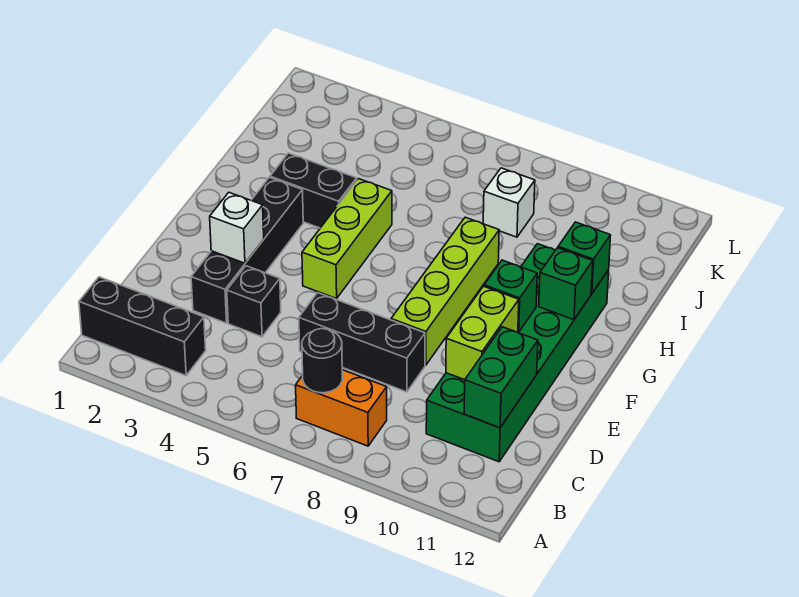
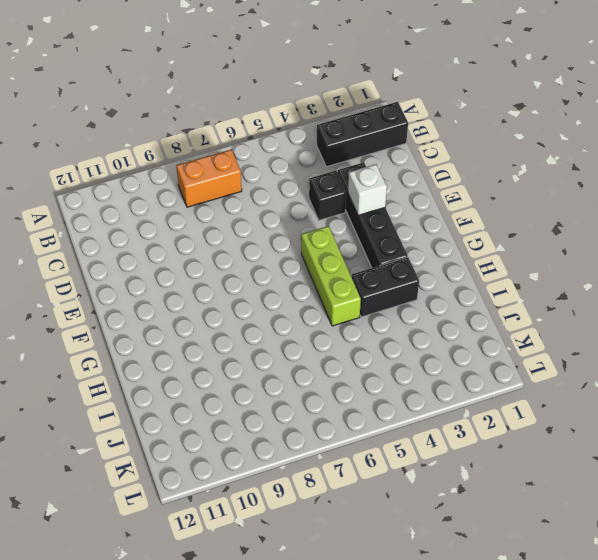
none -> green brick C10:H11 level 1
none -> black brick D6:D8 level 1
none -> lime brick E8:H8 level 1

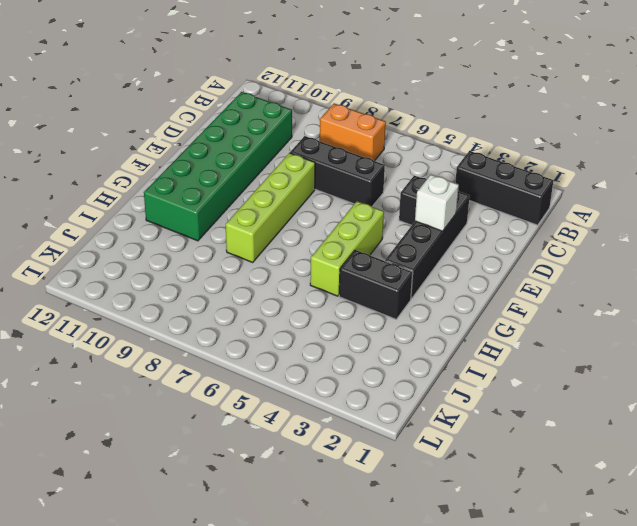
none -> white brick J8 level 1
none -> black round brick B7 level 2
none -> green brick C11:D11 level 2

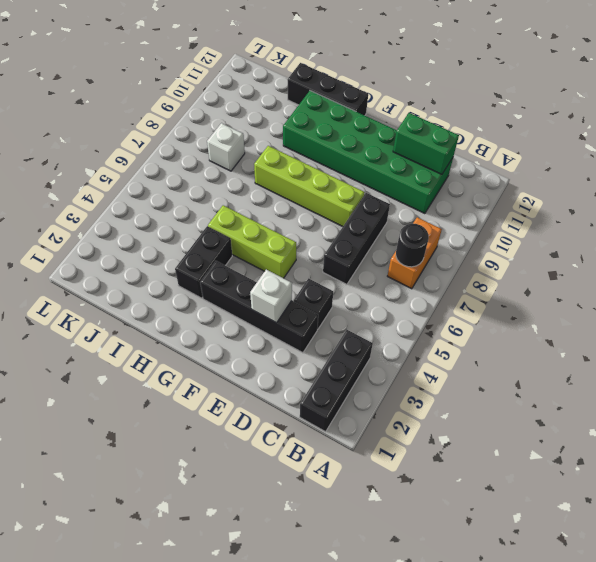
black brick G12:I12 level 1 -> none
none -> lime brick D10:E10 level 2
none -> green brick F10 level 2
none -> green brick G11 level 2

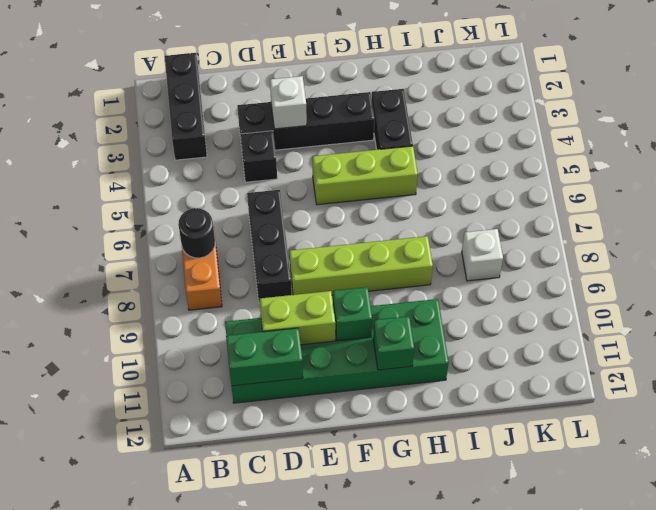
none -> green brick H11 level 2

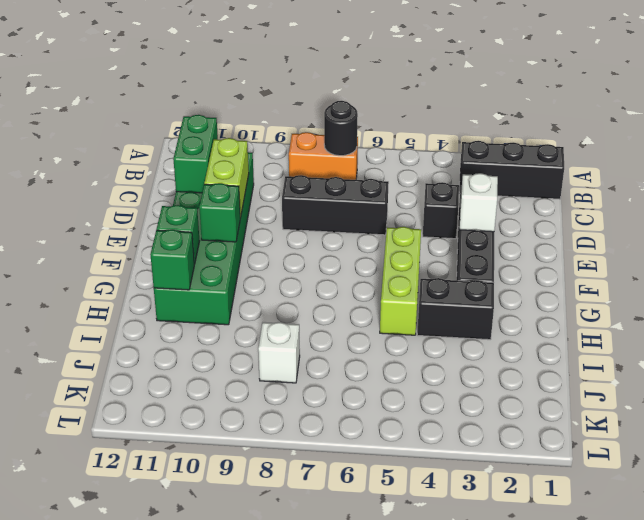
none -> lime brick E8:H8 level 1

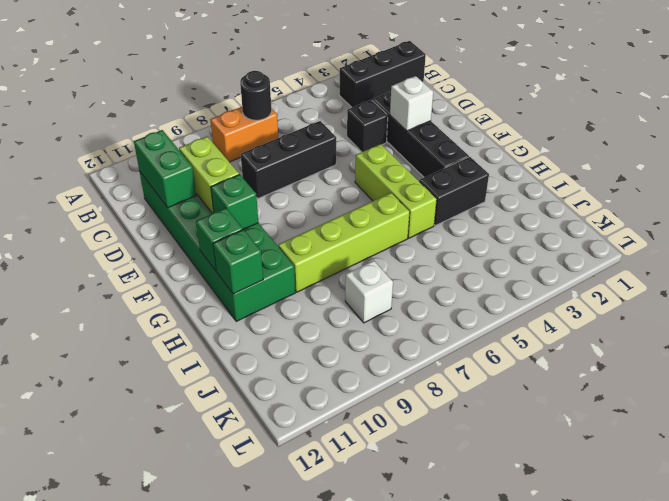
lime brick H6:H9 level 1 -> lime brick E8:H8 level 1

